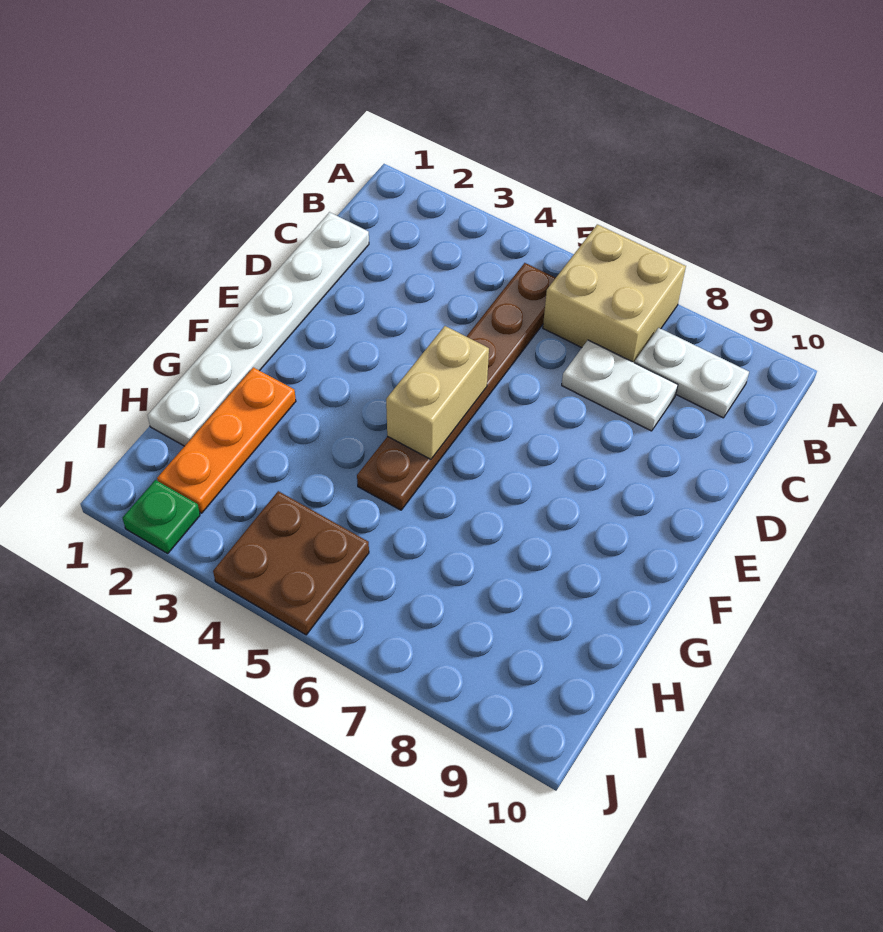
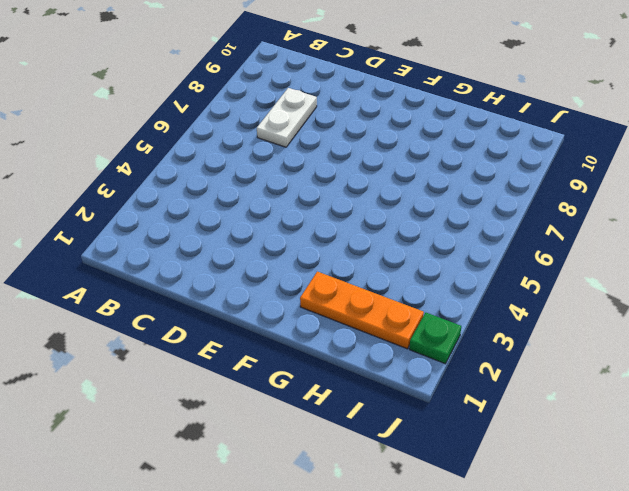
none -> tan brick A6:B7 level 1
none -> brown plate B5:G5 level 1

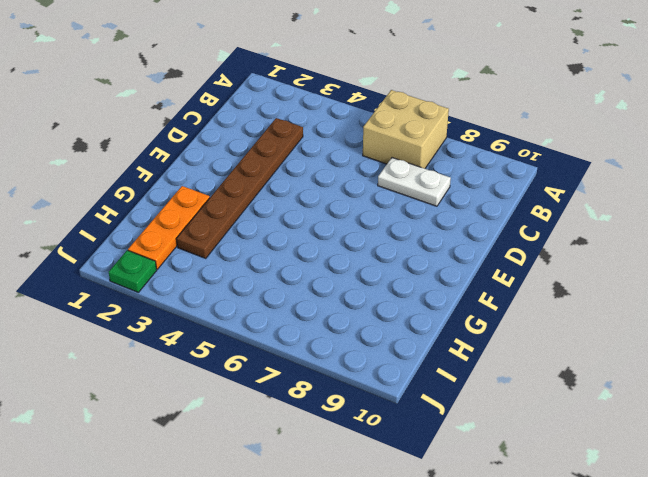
brown plate C3:H3 level 1 -> brown plate B5:G5 level 1
none -> white plate B8:B9 level 1
none -> white plate C1:H1 level 1

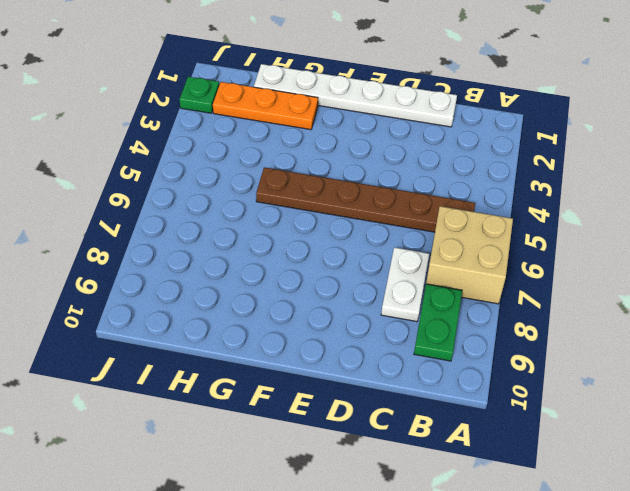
green plate B8:B9 level 1 -> white plate B8:B9 level 1
none -> brown plate I4:J5 level 1
none -> tan brick E5:F5 level 2

